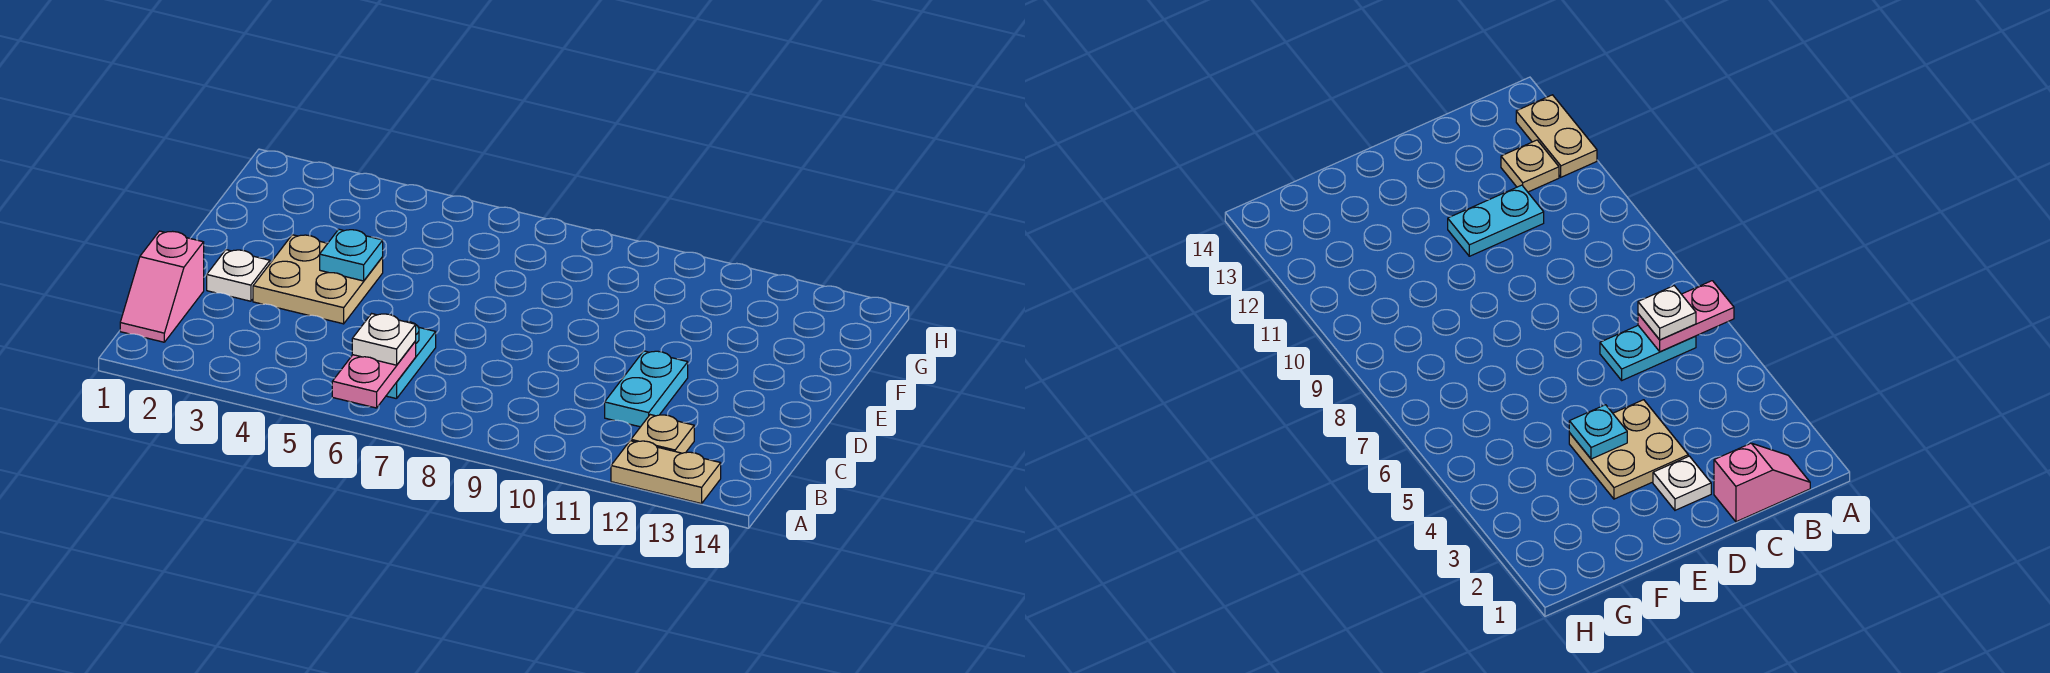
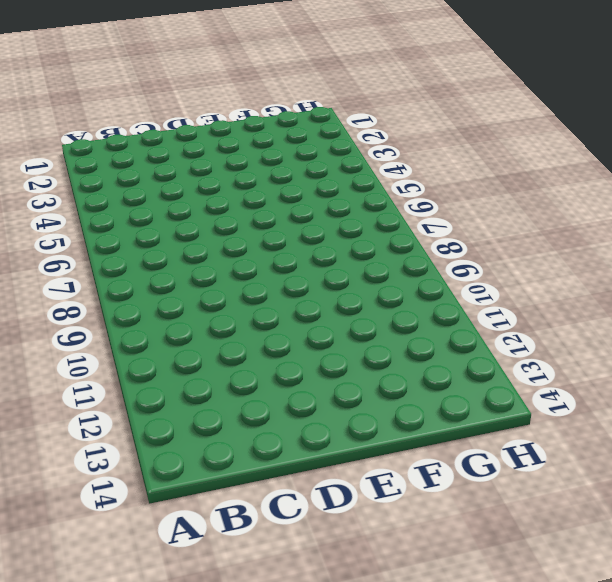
none -> tan plate A12:A13 level 1
none -> pink slope B1:C1 level 1 top C

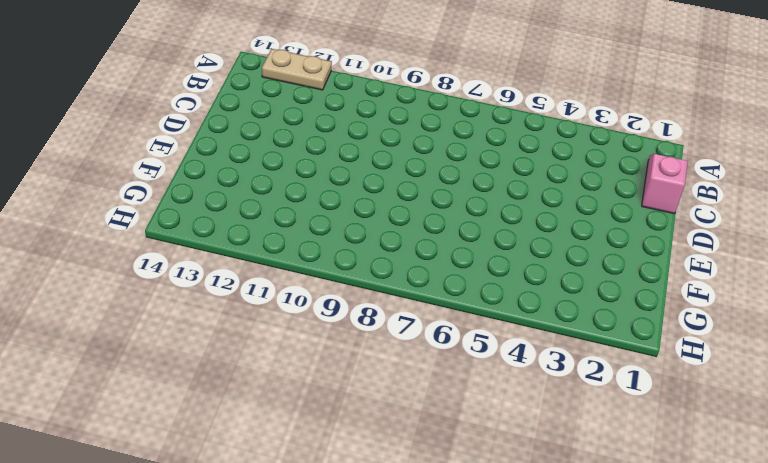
none -> cyan plate B6:C6 level 1
none -> tan plate B12 level 1

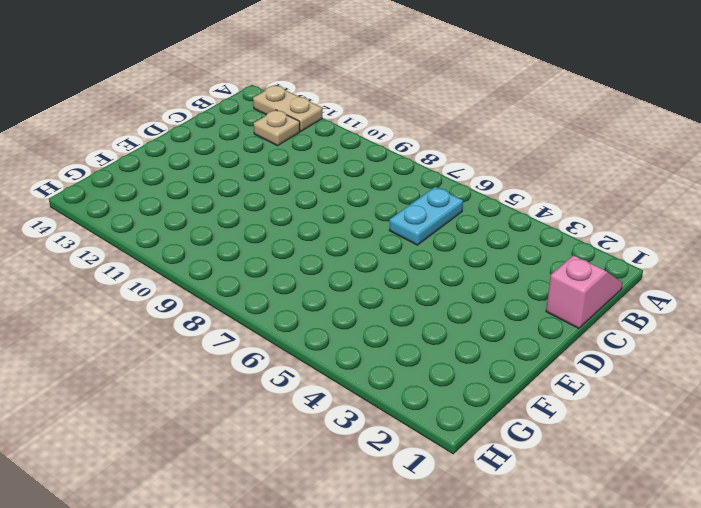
none -> cyan plate C11:D11 level 1
none -> white plate D2 level 1

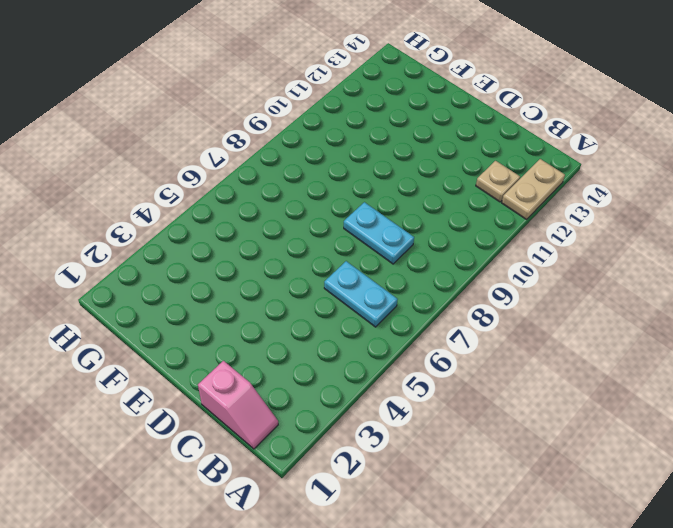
cyan plate C8:D8 level 1 -> cyan plate C11:D11 level 1
none -> white plate D2 level 1
none -> tan plate D3:E4 level 1

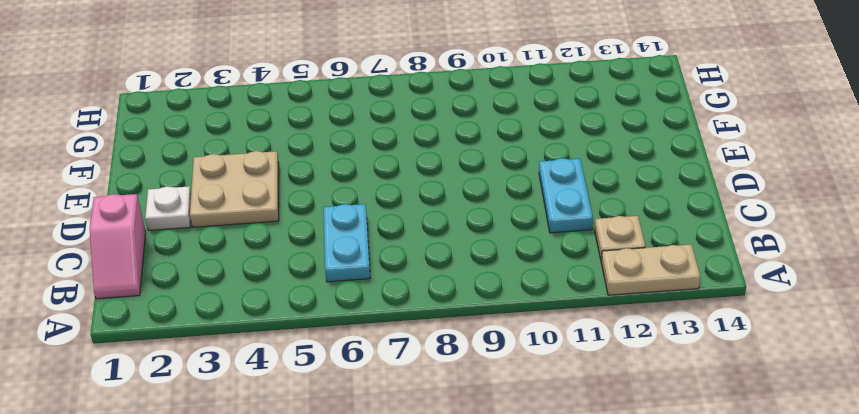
none -> pink plate A6:B6 level 2
none -> cyan plate E4 level 2

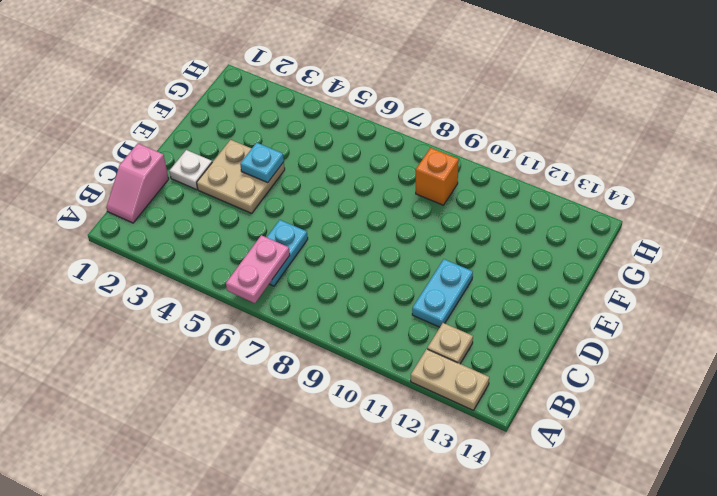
orange brick G9 level 1 -> none
none -> white plate B6 level 3

